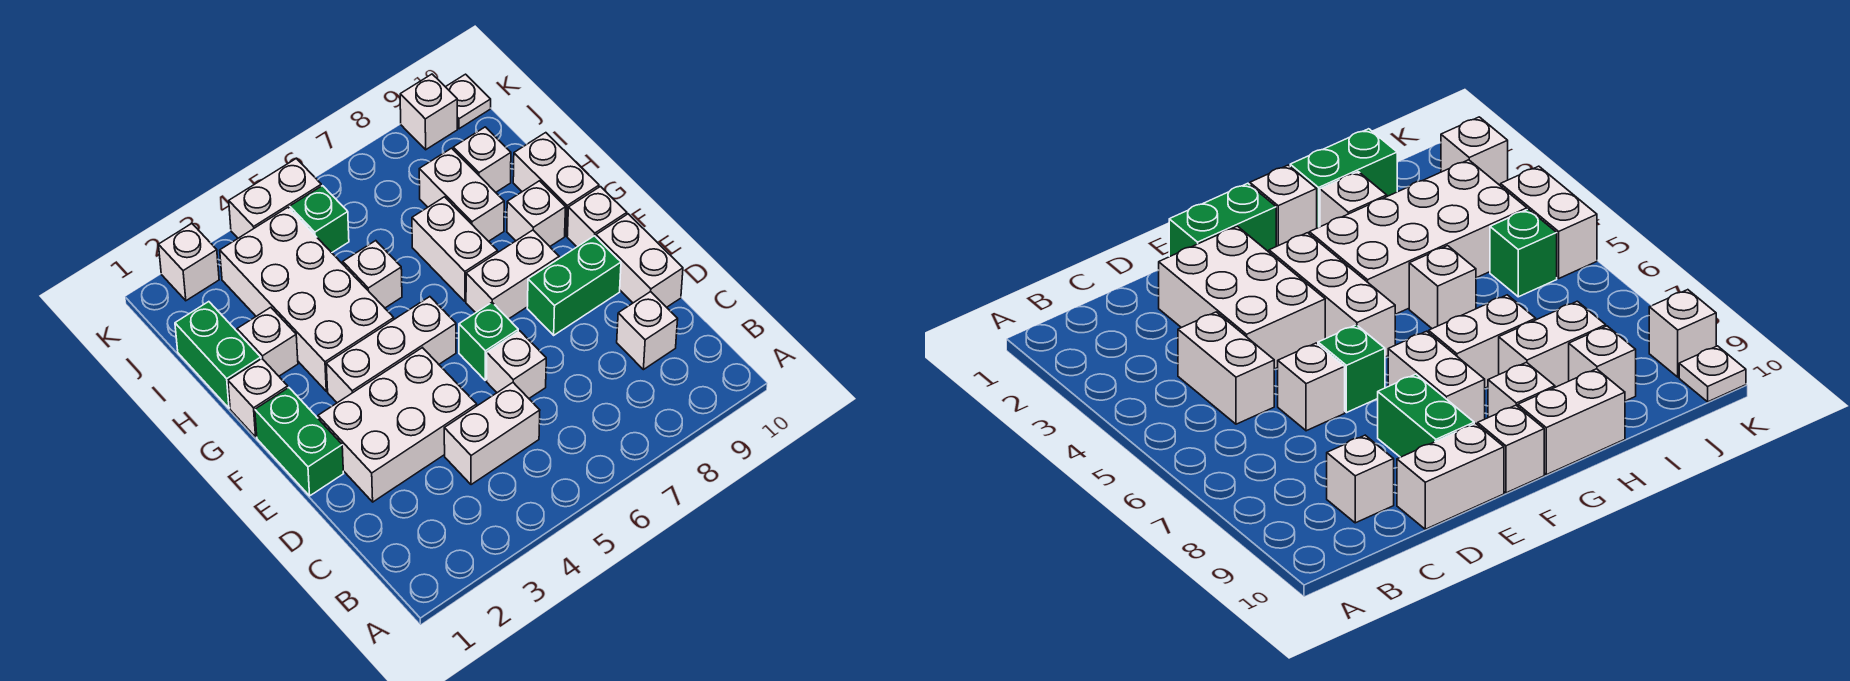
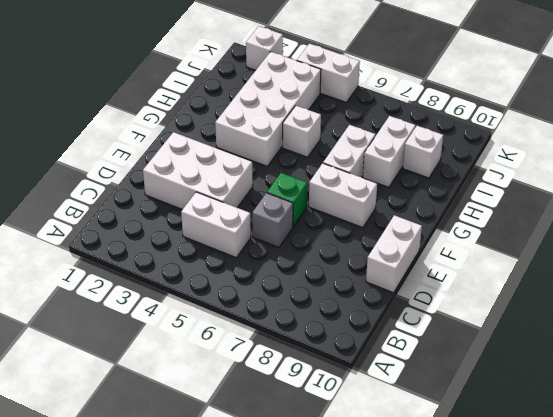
grey brick D6 level 1 -> white brick D6 level 1
none -> white brick C9 level 1
none -> green brick E1:F1 level 1
none -> green brick E8:E9 level 1

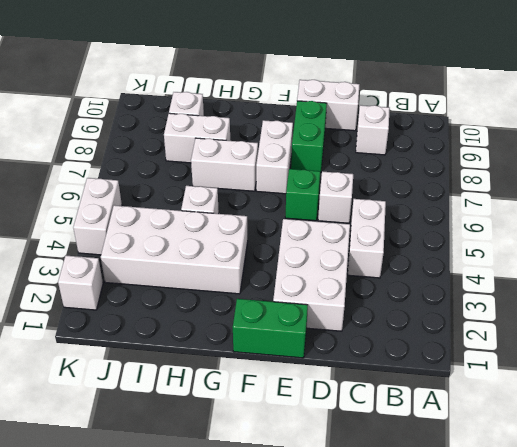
none -> white brick F3:F5 level 1
none -> white brick F10 level 1
none -> white brick G1 level 1

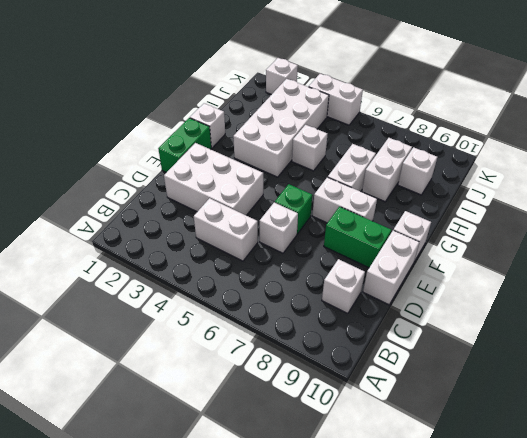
none -> white brick F3:F5 level 1
none -> white brick G9 level 1
none -> white brick G10:H10 level 1

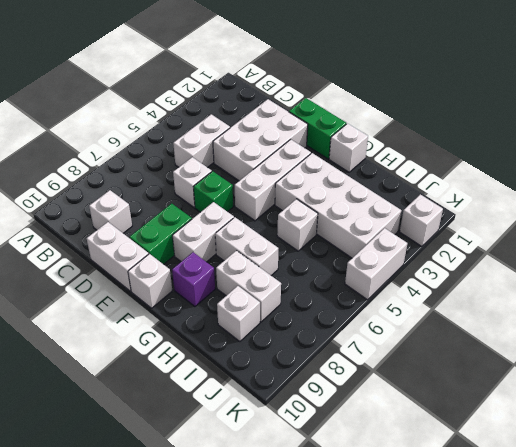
purple brick G9 level 1 -> white brick G9 level 1
none -> white brick G10:H10 level 1
none -> green brick H1:I1 level 1
none -> white brick H2 level 1

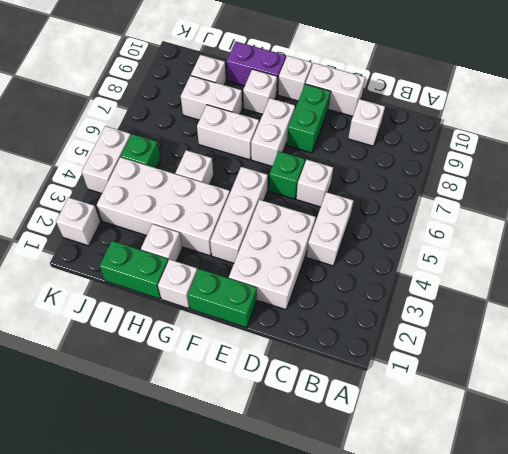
purple brick G10:H10 level 1 -> white brick G10:H10 level 1
none -> white brick K9 level 1
none -> white plate K10 level 1

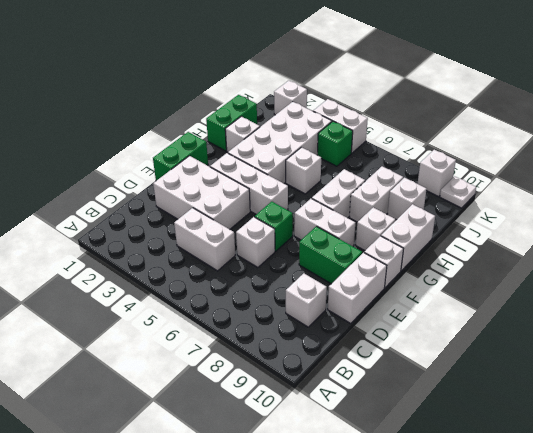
none -> white brick G1 level 1

